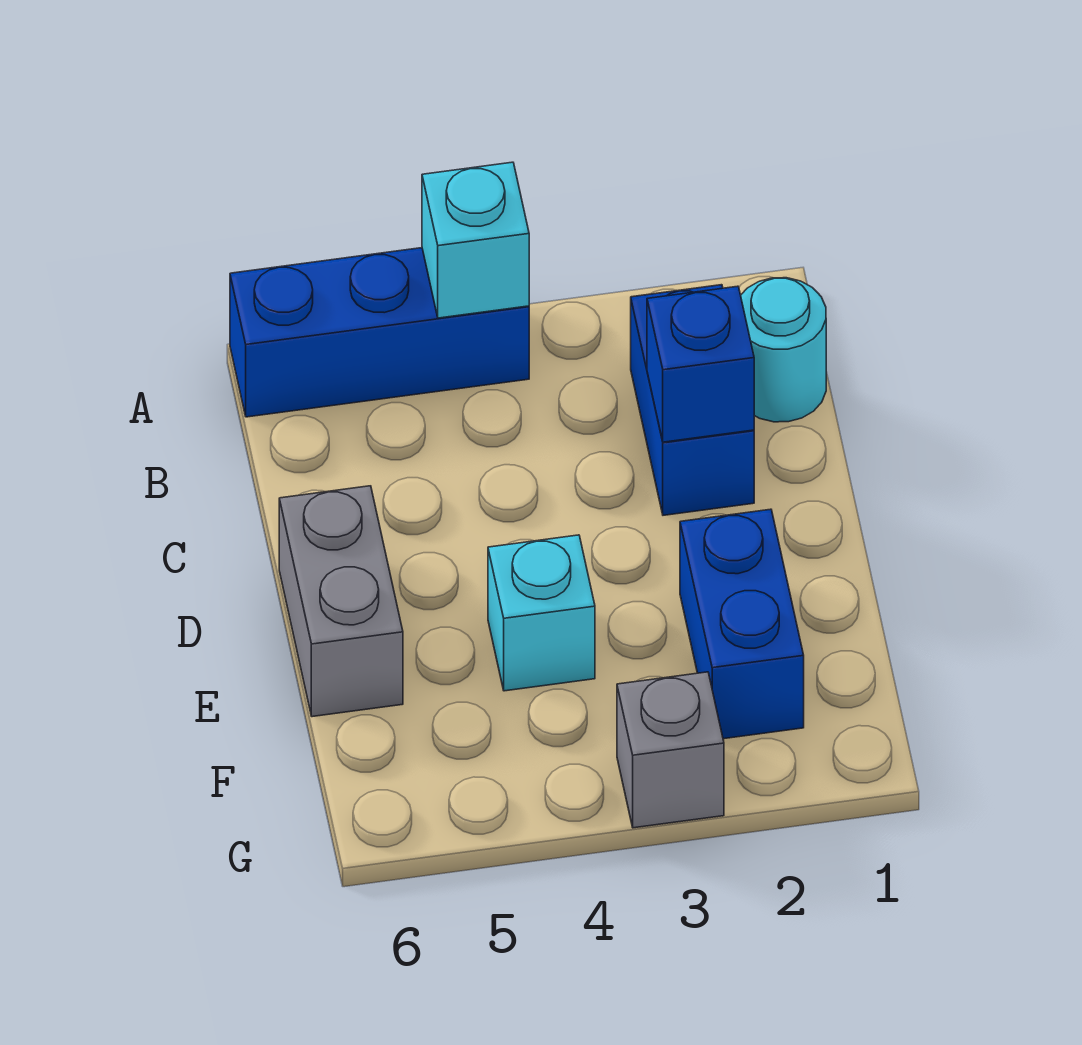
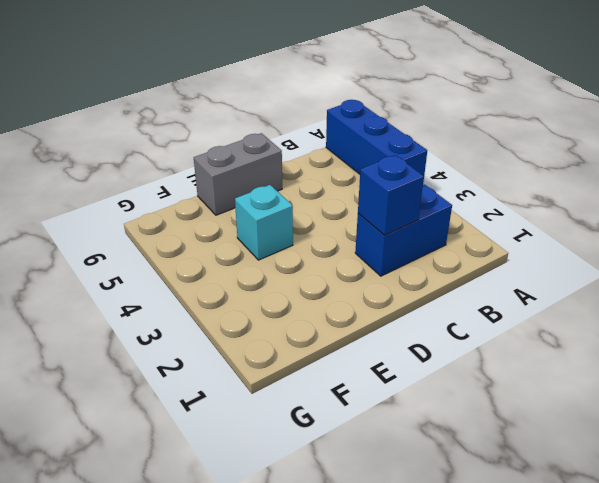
none -> cyan round brick B1 level 1
none -> blue brick E2:F2 level 1

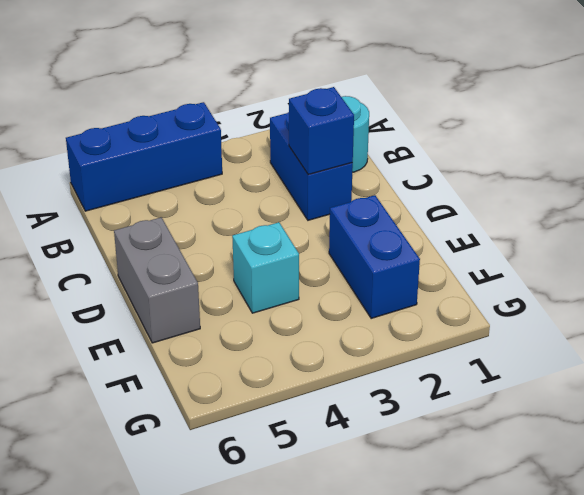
none -> grey brick G3 level 1
none -> cyan brick A4 level 2

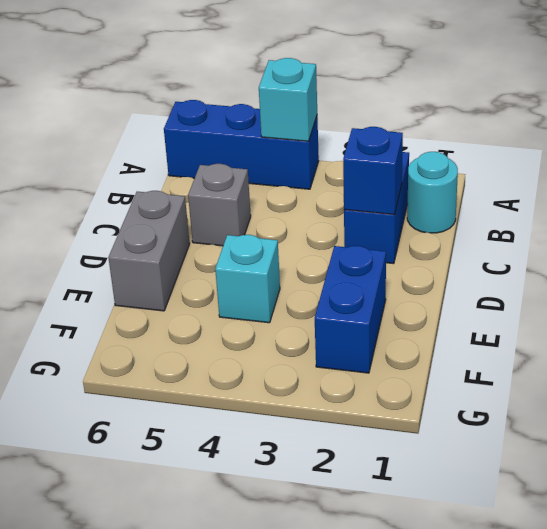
grey brick C5 level 1 -> grey brick G3 level 1

